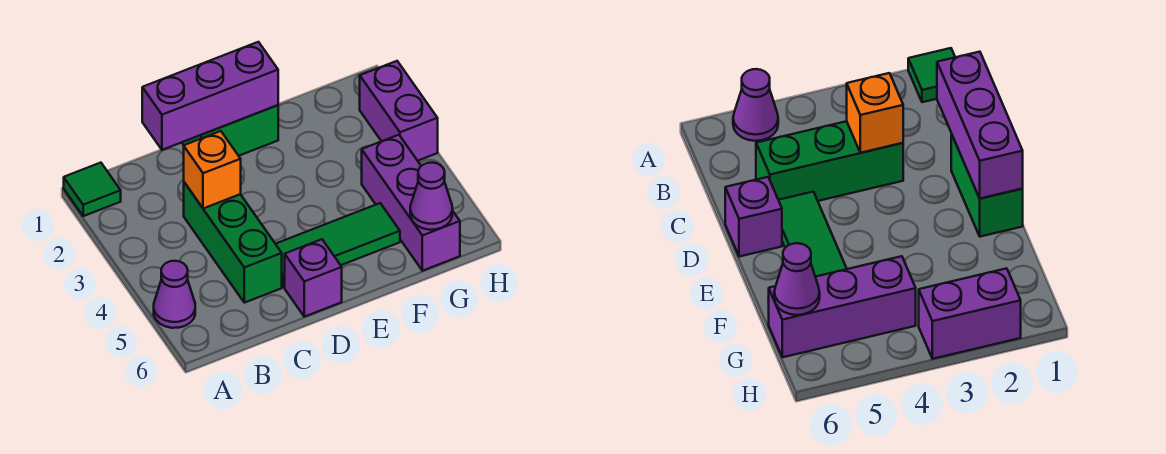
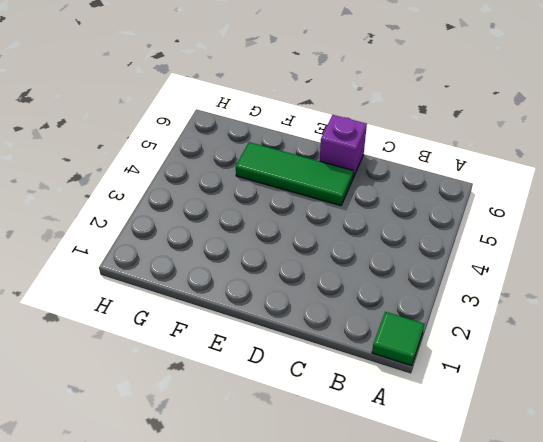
none -> purple cone A5 level 1
none -> green brick C3:C5 level 1

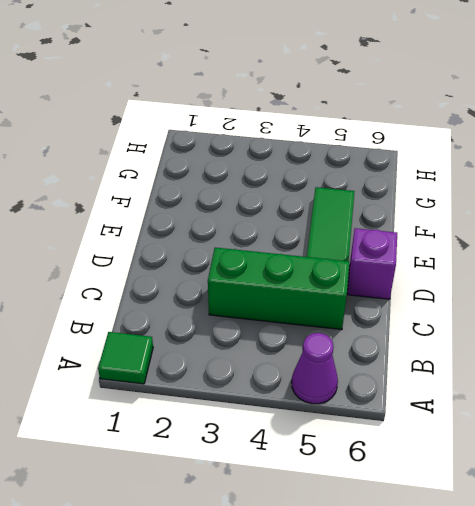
none -> green brick D1:E1 level 1
none -> purple brick G4:G6 level 1

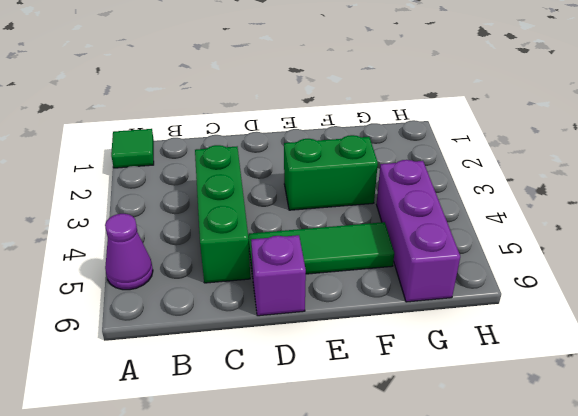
green brick E3:F3 level 1 -> green brick D1:E1 level 1
none -> purple brick H2:H3 level 1
none -> purple brick C1:E1 level 2

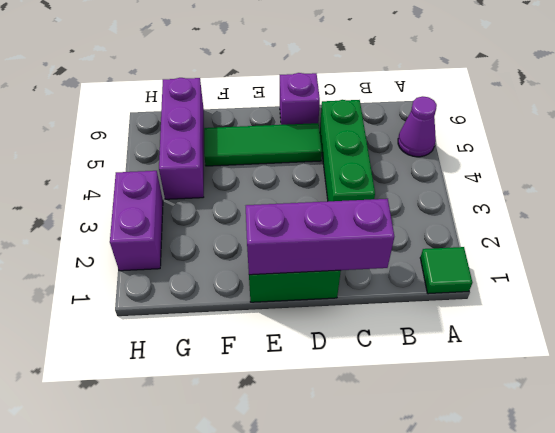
none -> orange brick C3 level 2
none -> purple cone G6 level 2

